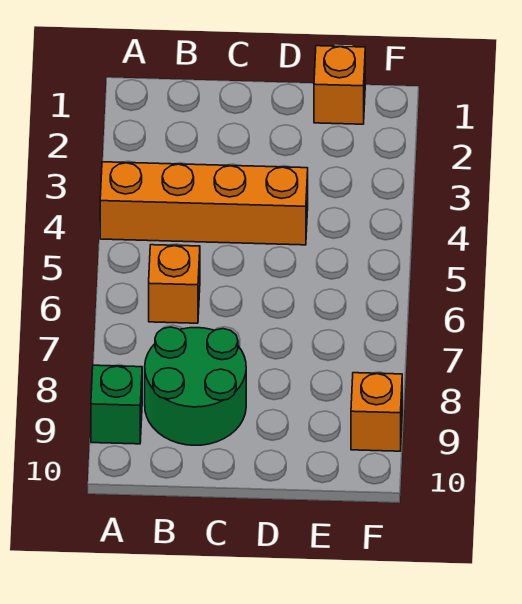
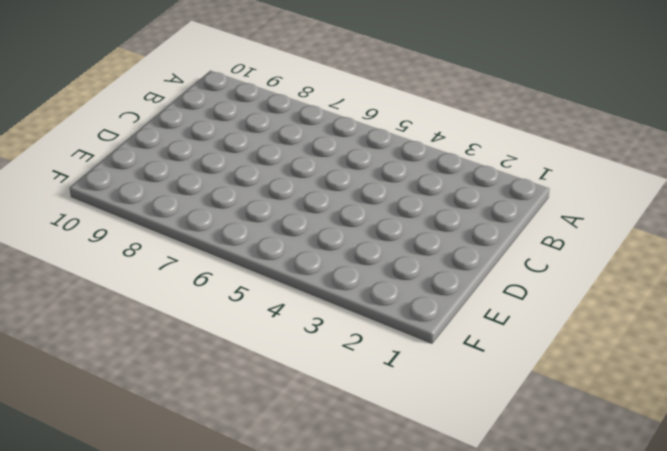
none -> orange brick A4:D4 level 1
none -> green brick A9 level 1

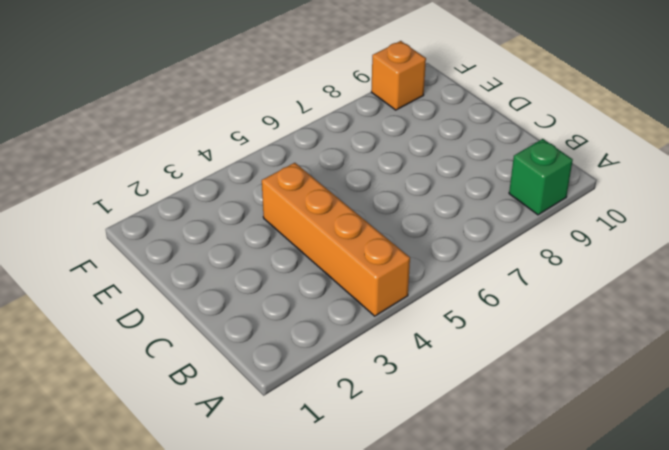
none -> orange brick B6 level 1
none -> green round brick B8:C9 level 1

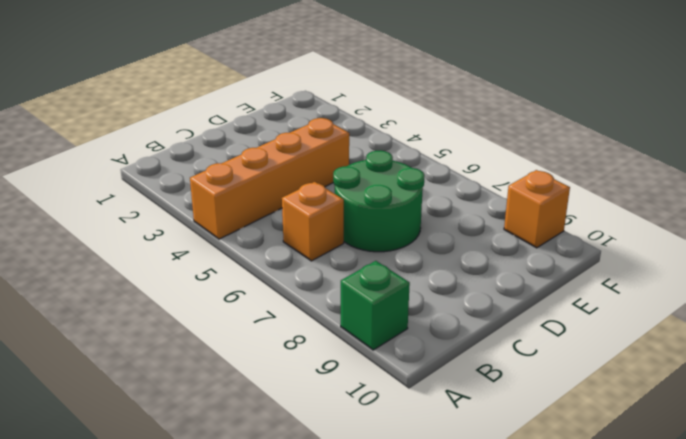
green round brick C6:D7 level 1 -> green round brick B8:C9 level 1
none -> orange brick E1 level 1

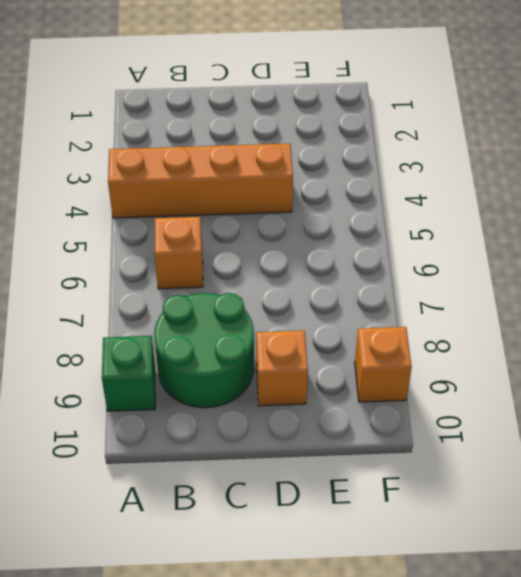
orange brick D9 level 1 -> orange brick E1 level 1

